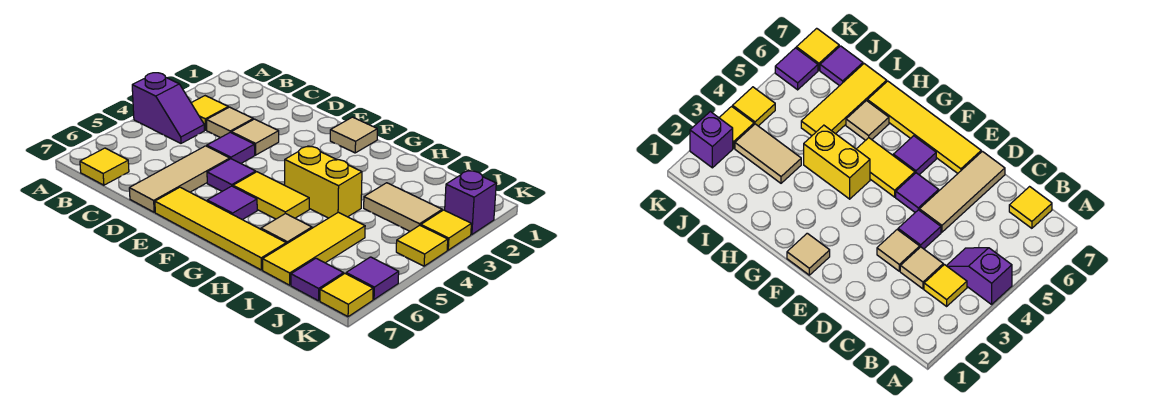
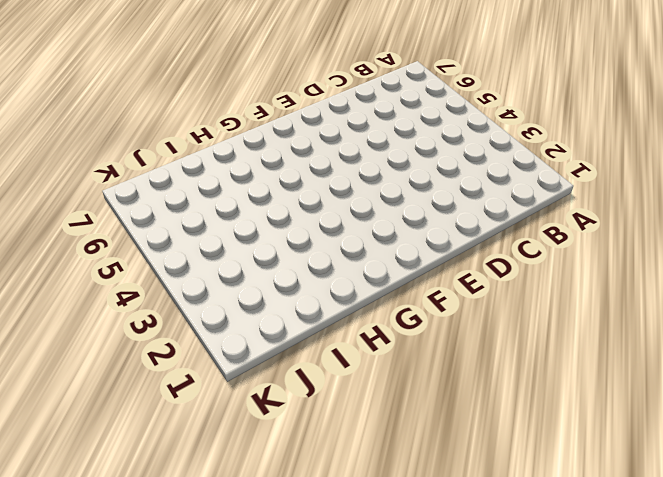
none -> purple slope A4:B4 level 1 top A
none -> yellow tile B3 level 1
none -> yellow tile B7 level 1

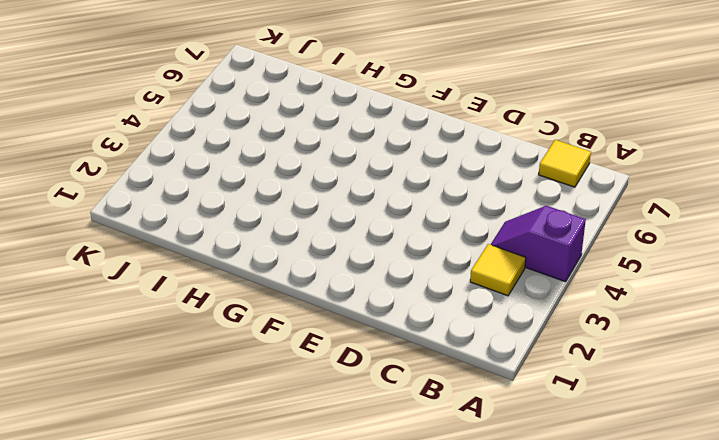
none -> tan tile C3 level 1
none -> tan tile D3 level 1
none -> purple tile D4 level 1

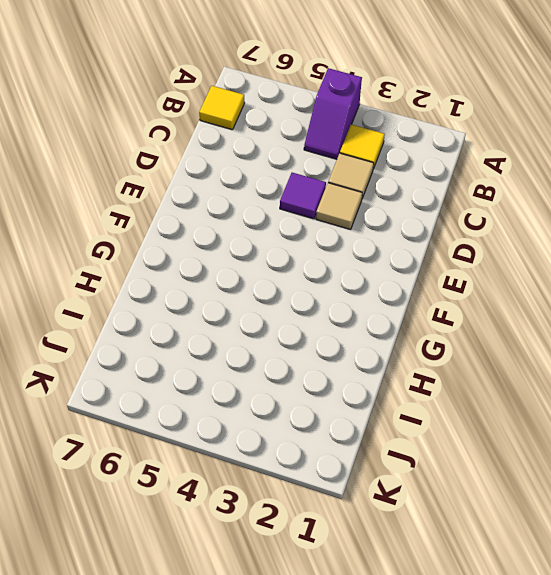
none -> tan tile D5:D7 level 1
none -> purple tile E5 level 1
none -> yellow tile E7:H7 level 1

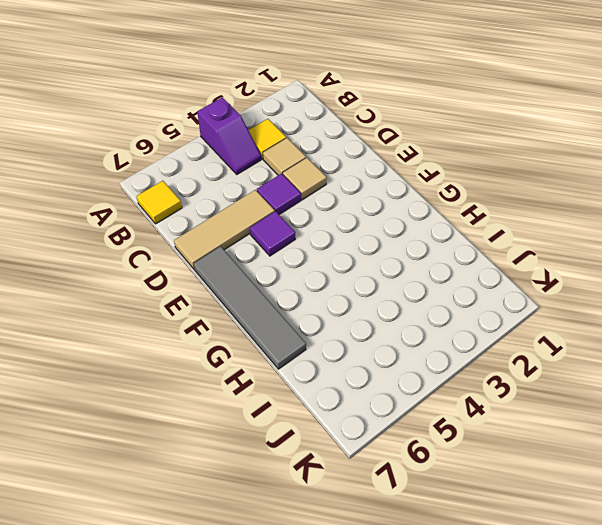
grey tile E7:H7 level 1 -> yellow tile E7:H7 level 1
none -> tan tile F1 level 1
none -> yellow tile F5:G5 level 1
none -> purple tile F6 level 1

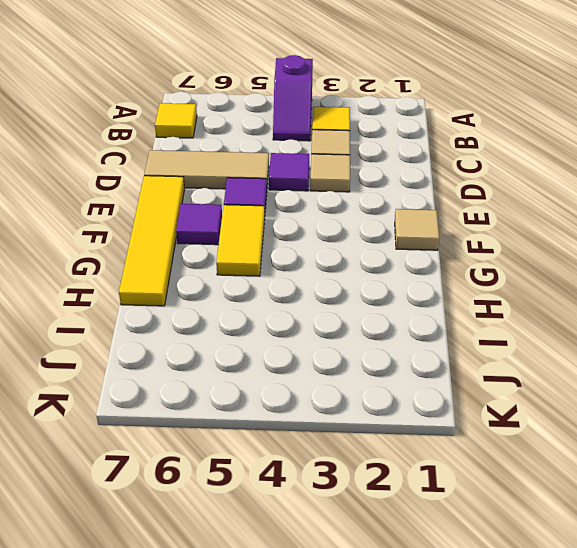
none -> yellow brick G4:H4 level 1
none -> tan tile H6 level 1
none -> tan tile I3:J3 level 1

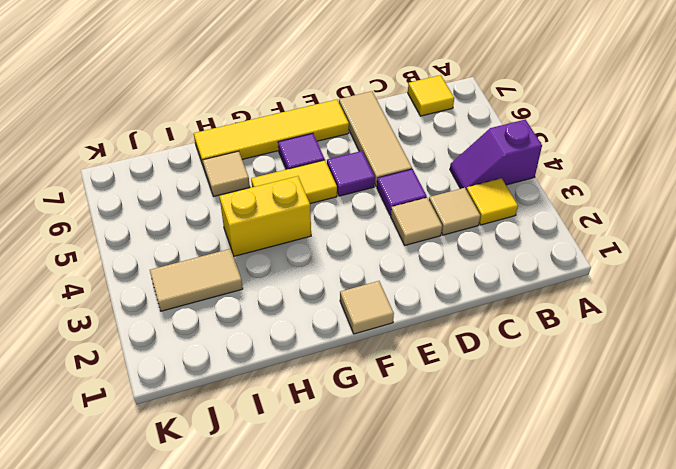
none -> yellow tile I5:I7 level 1
none -> purple tile J7 level 1
none -> purple brick K2 level 1

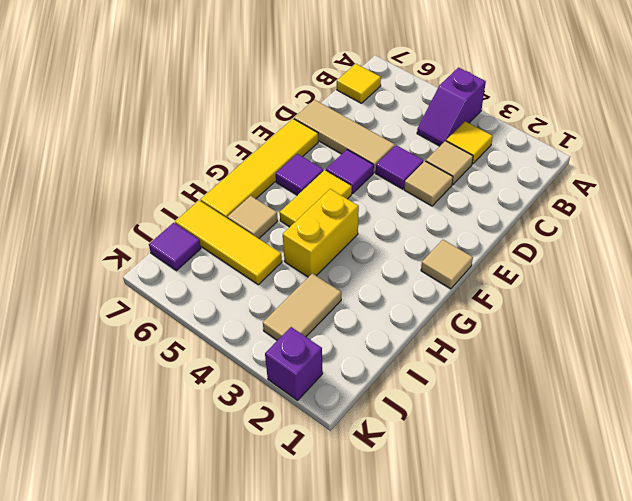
none -> yellow tile K3 level 1
none -> yellow tile K4 level 1
none -> purple tile K6 level 1

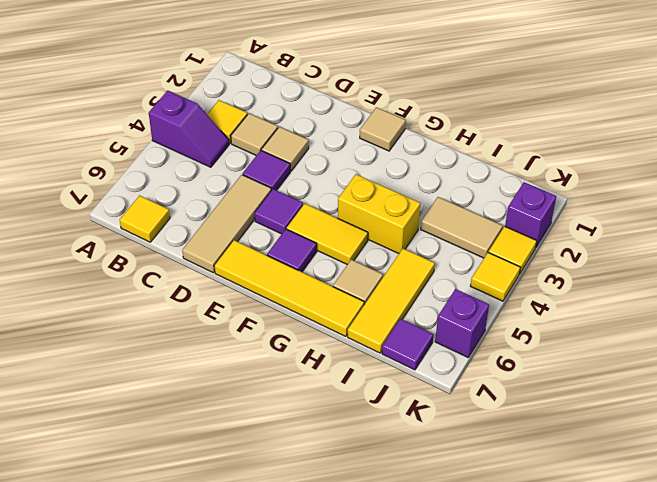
purple brick K6 level 1 -> purple tile K6 level 1
none -> yellow tile K7 level 1

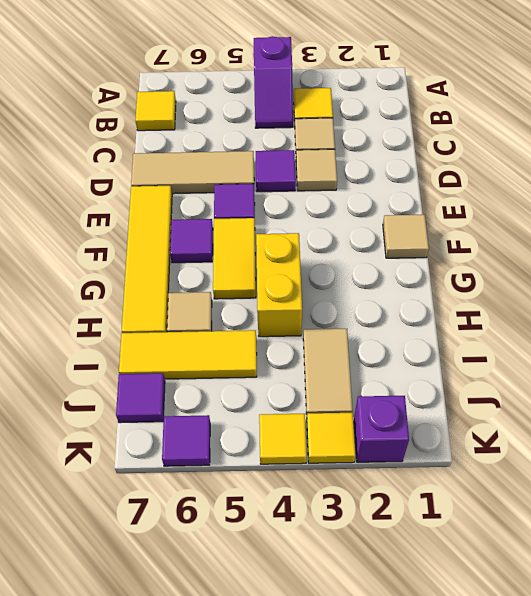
none -> yellow tile K7 level 1

